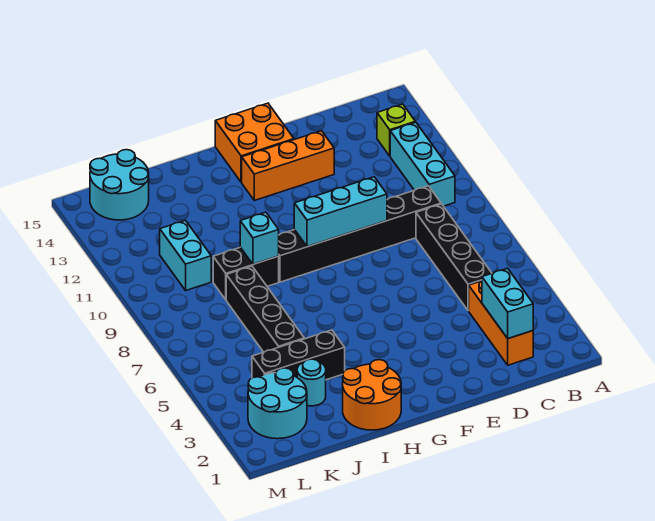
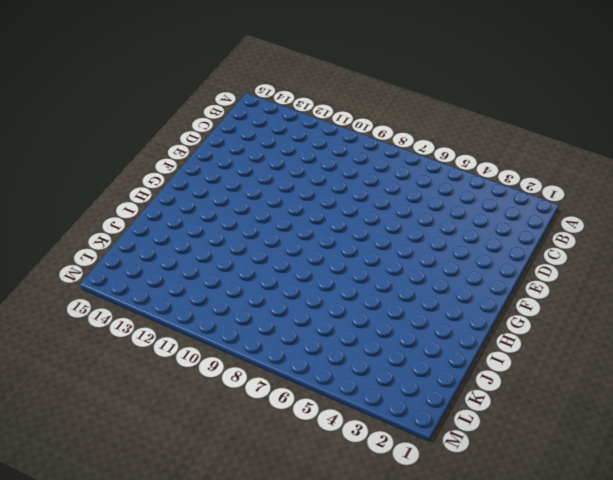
none -> cyan brick B10:B12 level 1
none -> lime brick B13 level 1
none -> orange brick C2:C4 level 1

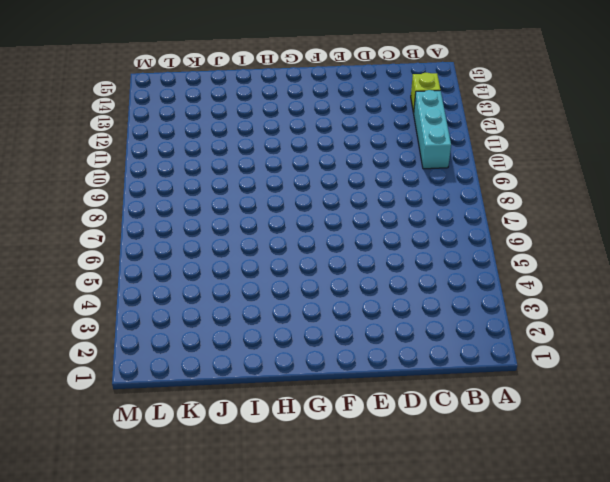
none -> orange brick C2:C4 level 1
none -> black brick C5:C8 level 1
none -> black brick C9:H9 level 1

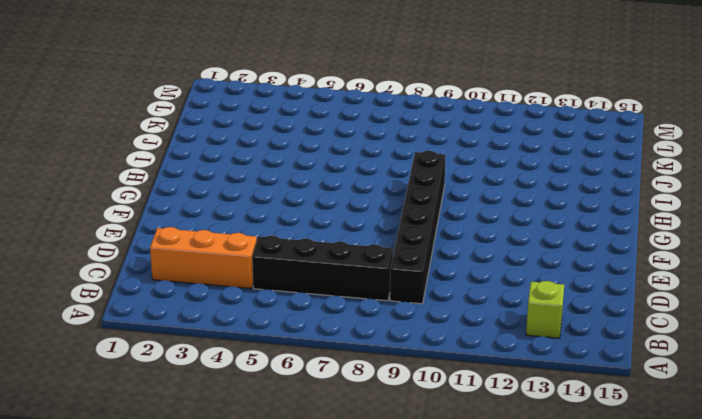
none -> cyan brick B10:B12 level 1
none -> orange brick E13:G13 level 1
none -> orange brick F14:G15 level 1

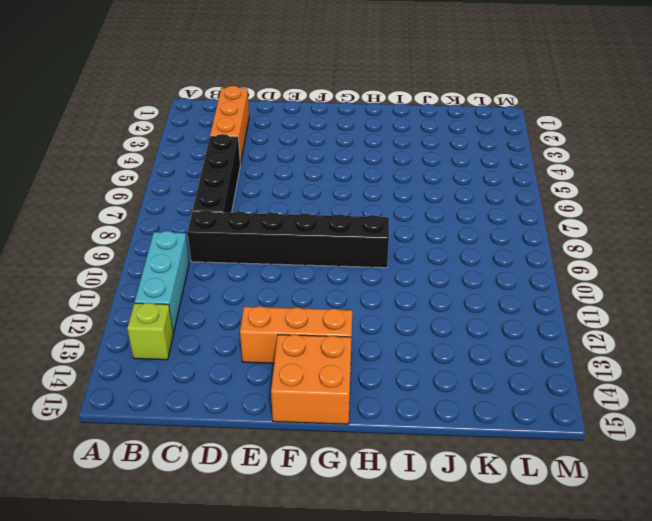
none -> orange round brick H1:I2 level 1
none -> black brick I4:K4 level 1
none -> black brick I9:J9 level 1

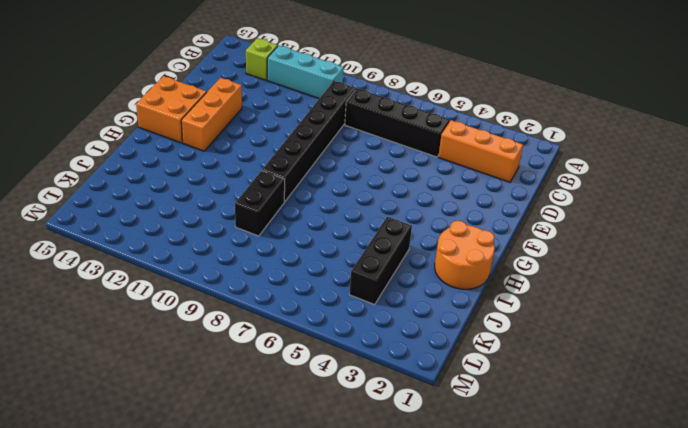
none -> cyan round brick J3 level 1
none -> black brick J5:J8 level 1
none -> cyan round brick K2:L3 level 1

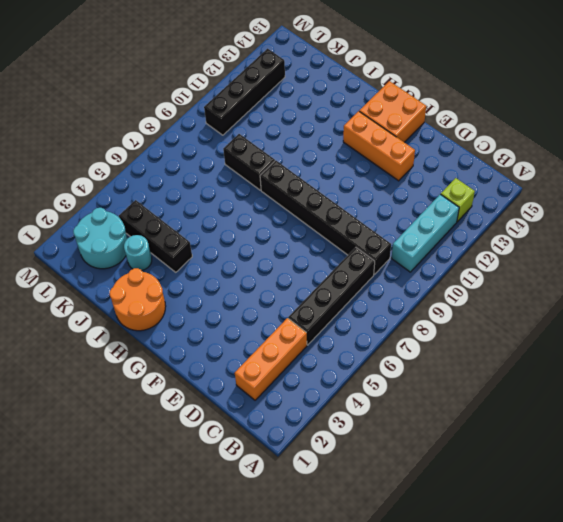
black brick L10:L13 level 1 -> black brick J5:J8 level 1
none -> cyan brick K10:K11 level 1
none -> cyan round brick K14:L15 level 1
none -> cyan brick C2:C3 level 2

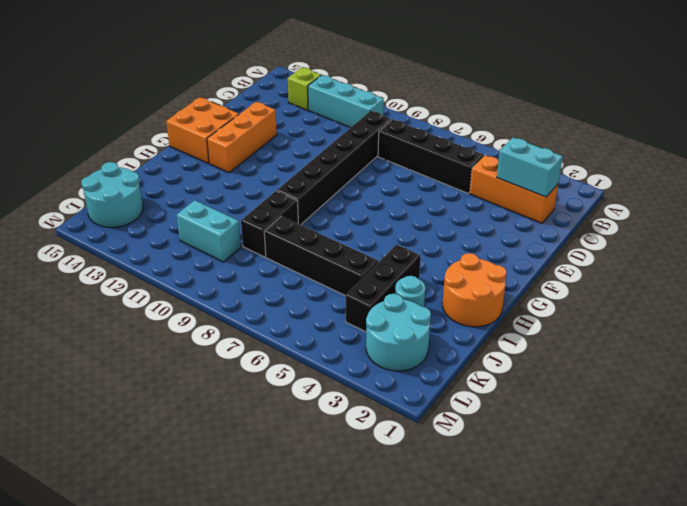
none -> cyan brick E9:G9 level 2
none -> cyan brick I9 level 2

